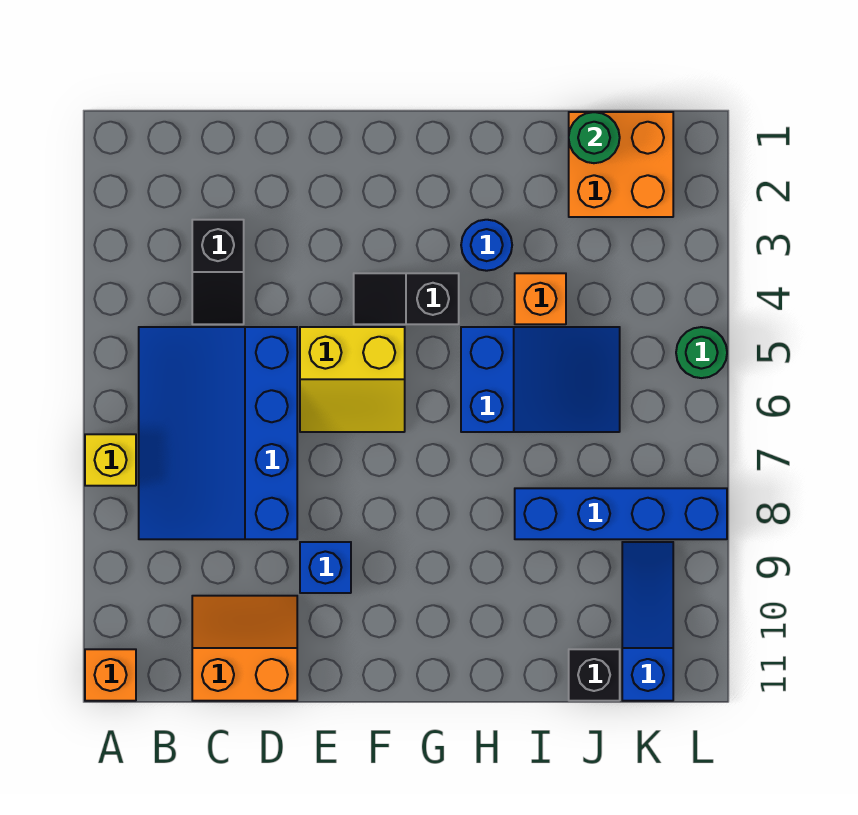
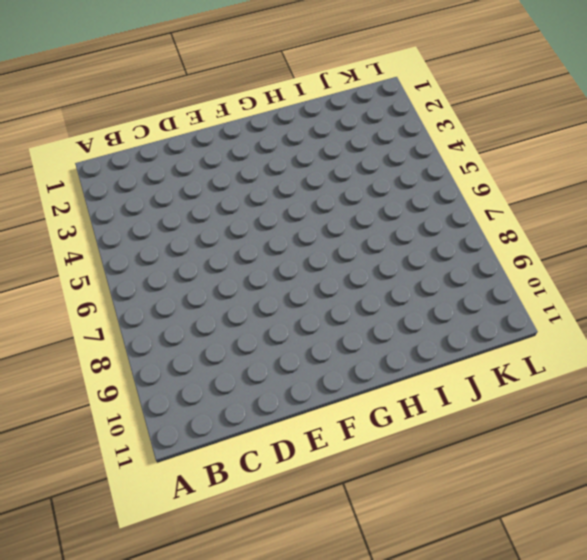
none -> yellow brick A7 level 1
none -> orange brick A11 level 1
none -> blue slope B5:D8 level 1 top D

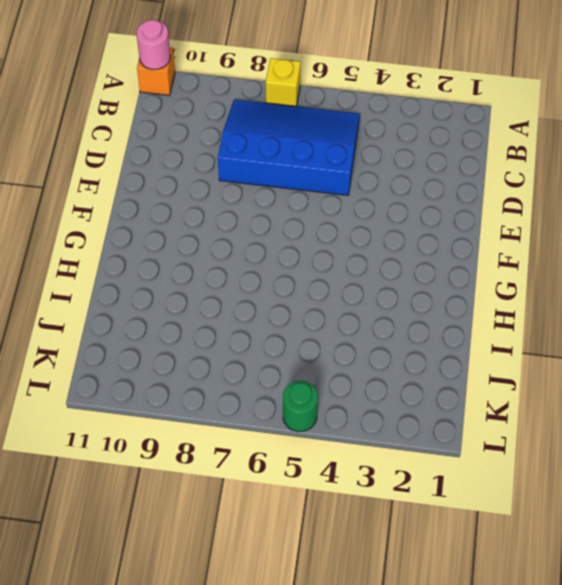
pink round brick A11 level 2 -> none
none -> black slope C3:C4 level 1 top 3
none -> orange slope C10:D11 level 1 top 11
none -> yellow slope E5:F6 level 1 top 5

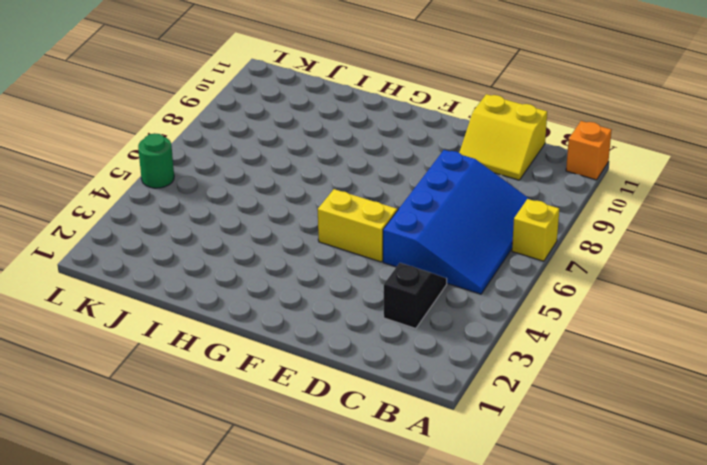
yellow slope C10:D11 level 1 top 11 -> orange slope C10:D11 level 1 top 11
none -> blue brick E9 level 1
none -> black slope F4:G4 level 1 top G
none -> blue round brick H3 level 1

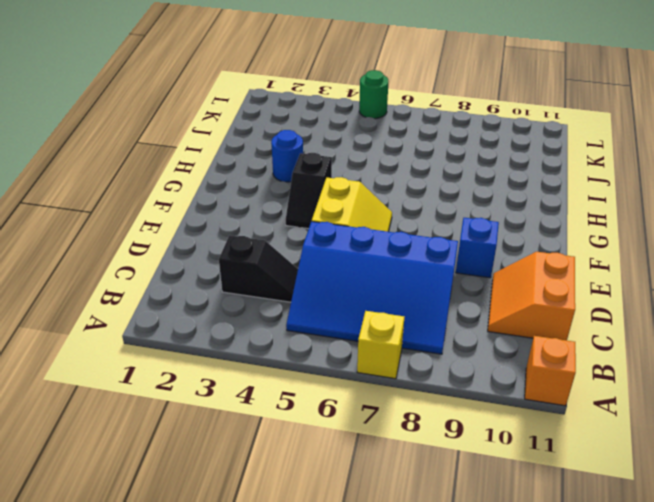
none -> blue slope H5:J6 level 1 top H
none -> orange brick I4 level 1
none -> blue brick I8:L8 level 1

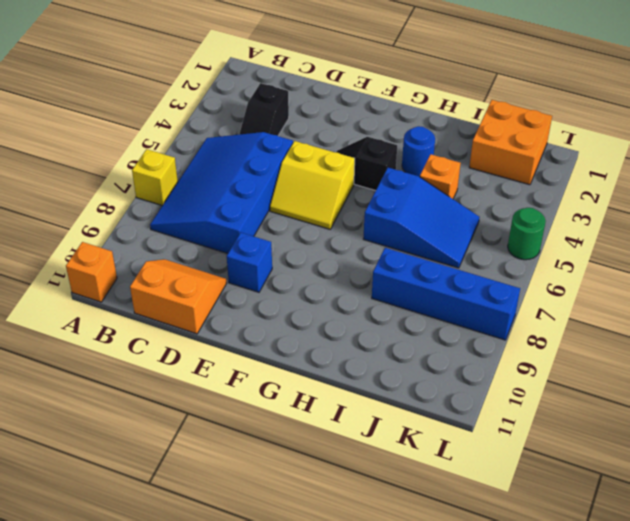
none -> black brick J11 level 1
none -> blue slope K9:K11 level 1 top 11
none -> green round brick J1 level 2

